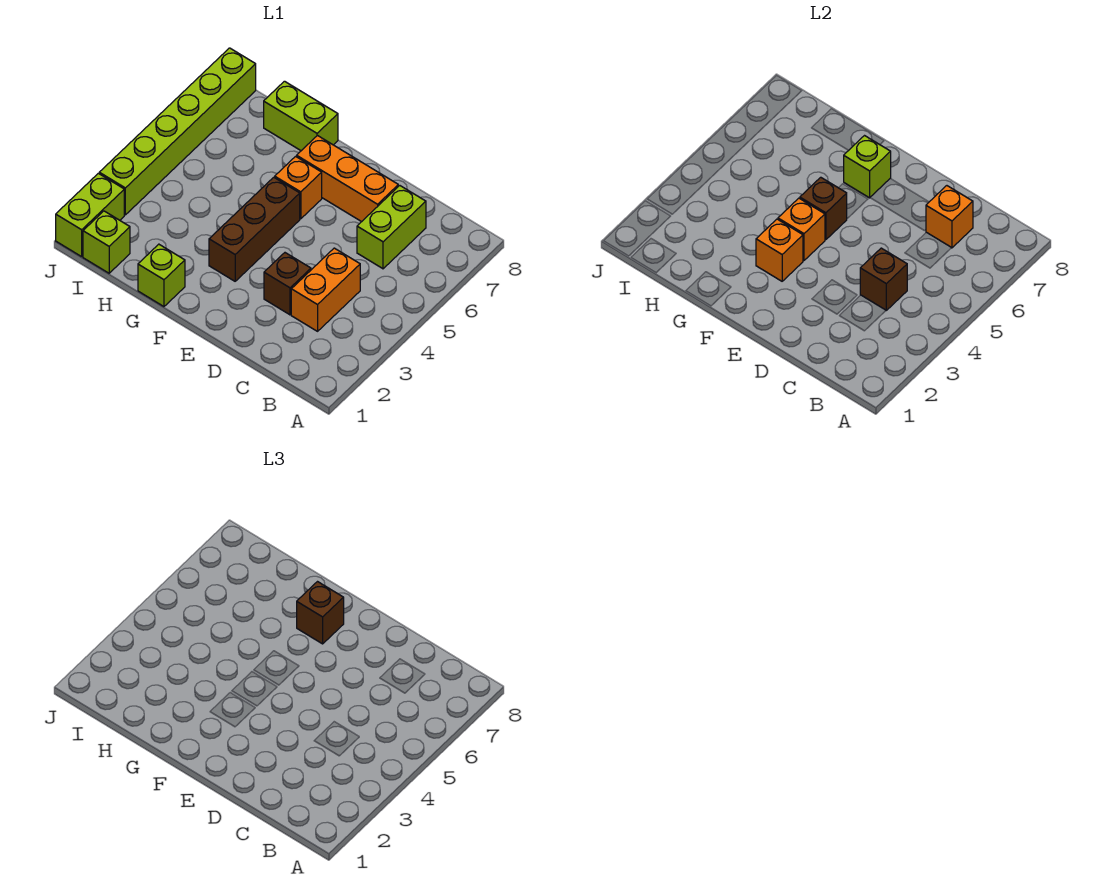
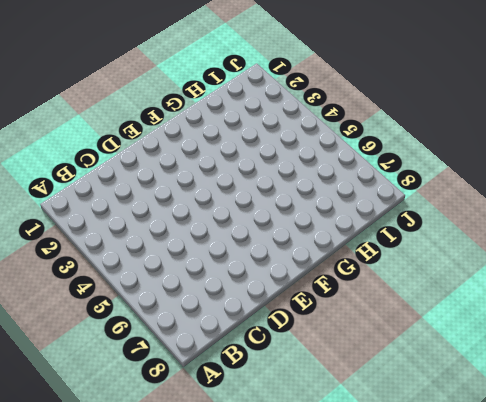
none -> orange brick C3:C4 level 1
none -> lime brick C6:C7 level 1
none -> brown brick D3 level 1

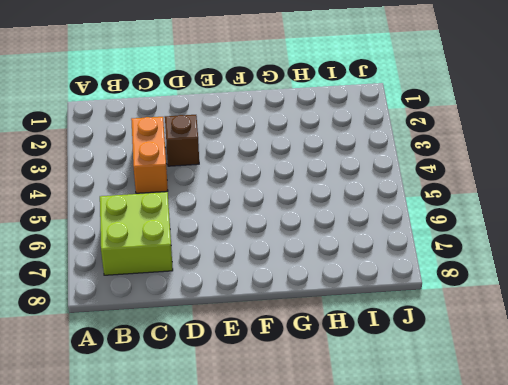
lime brick B6:C7 level 1 -> lime brick C6:C7 level 1
none -> orange brick D7:F7 level 1
none -> brown brick F3:F5 level 1
none -> orange brick F6 level 1

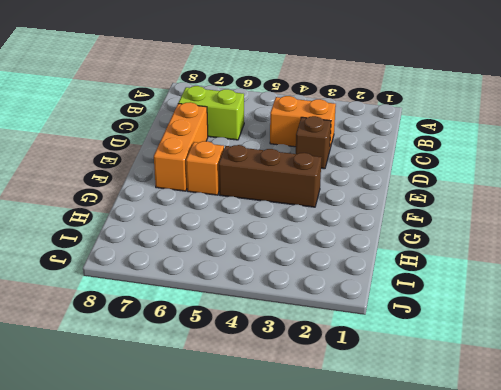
none -> lime brick G1 level 1
none -> lime brick G8:H8 level 1
none -> lime brick I1 level 1

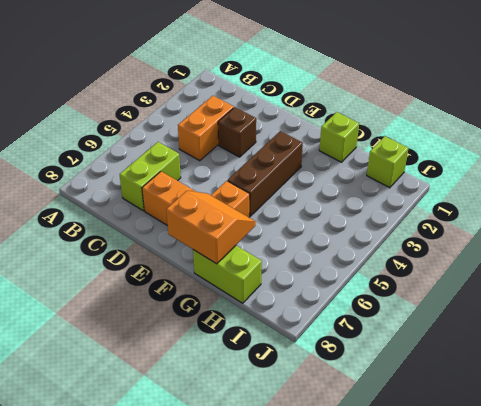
orange slope F7:G8 level 2 top 8 -> lime brick F7 level 2
none -> lime brick J1:J2 level 1
none -> lime brick J3:J8 level 1
none -> brown brick C4 level 2

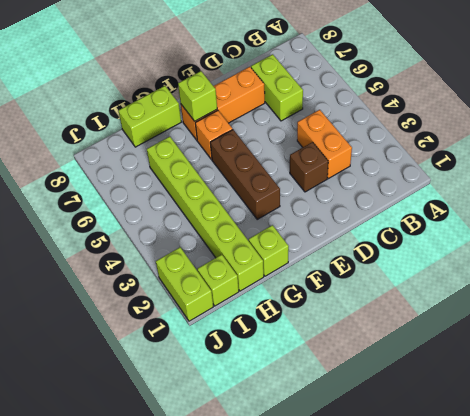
lime brick H1:H6 level 1 -> lime brick J3:J8 level 1
none -> brown brick C4 level 2
none -> orange brick C7 level 2
none -> orange brick F3 level 2

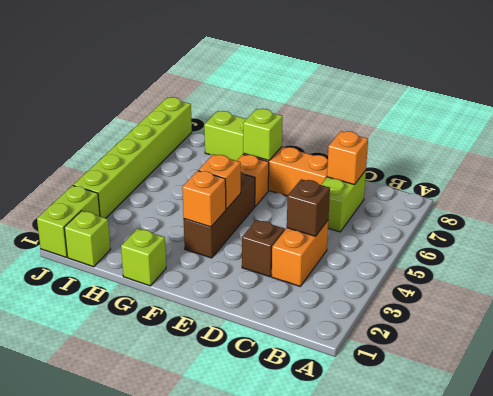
none -> brown brick F5 level 2
none -> brown brick F7 level 3

